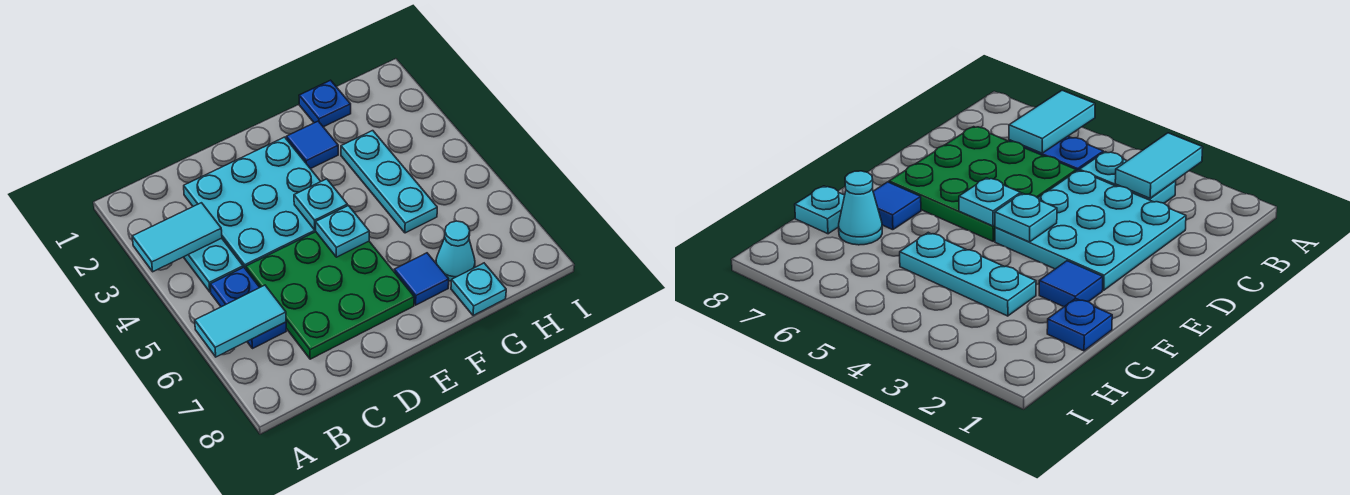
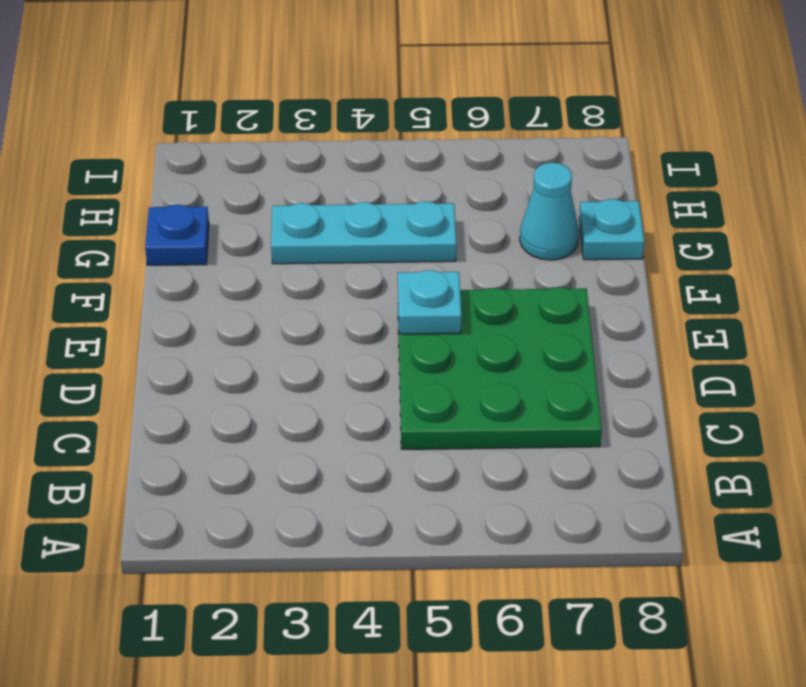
none -> cyan plate B3:B4 level 1
none -> blue plate B5:B6 level 1
none -> cyan plate C2:E4 level 1

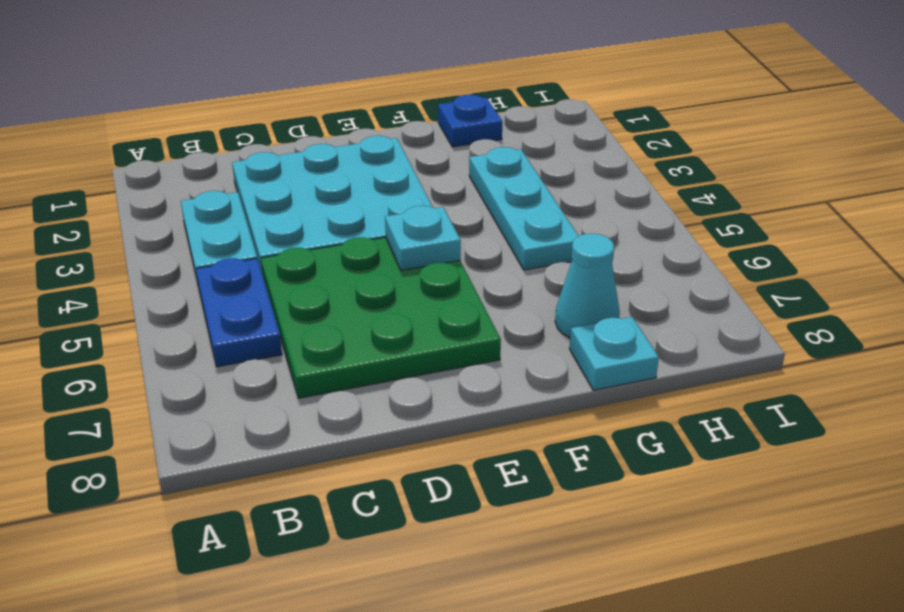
none -> blue tile F2 level 1
none -> blue tile F7 level 1
none -> cyan tile A3:B3 level 2

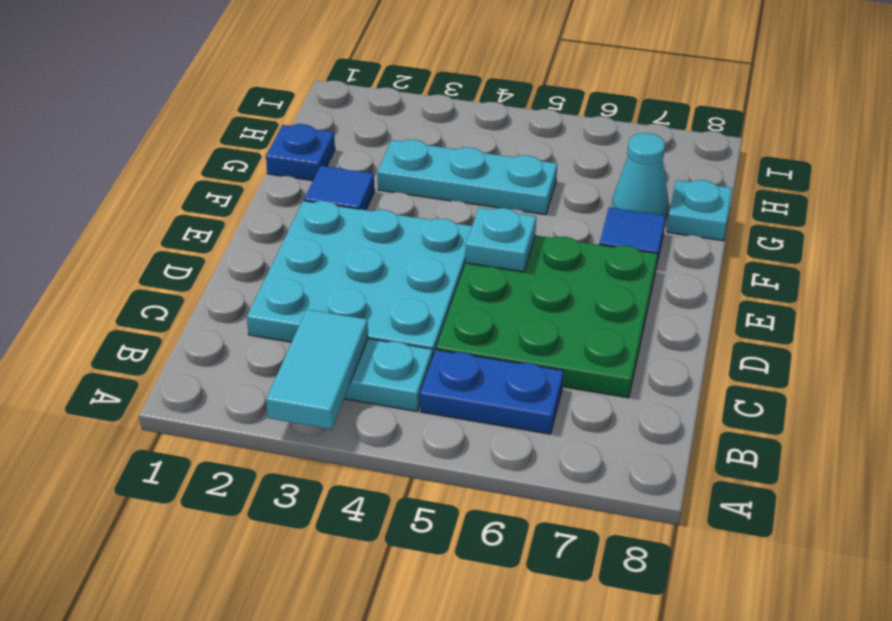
none -> cyan tile A6:B6 level 2
none -> cyan plate E4 level 2

